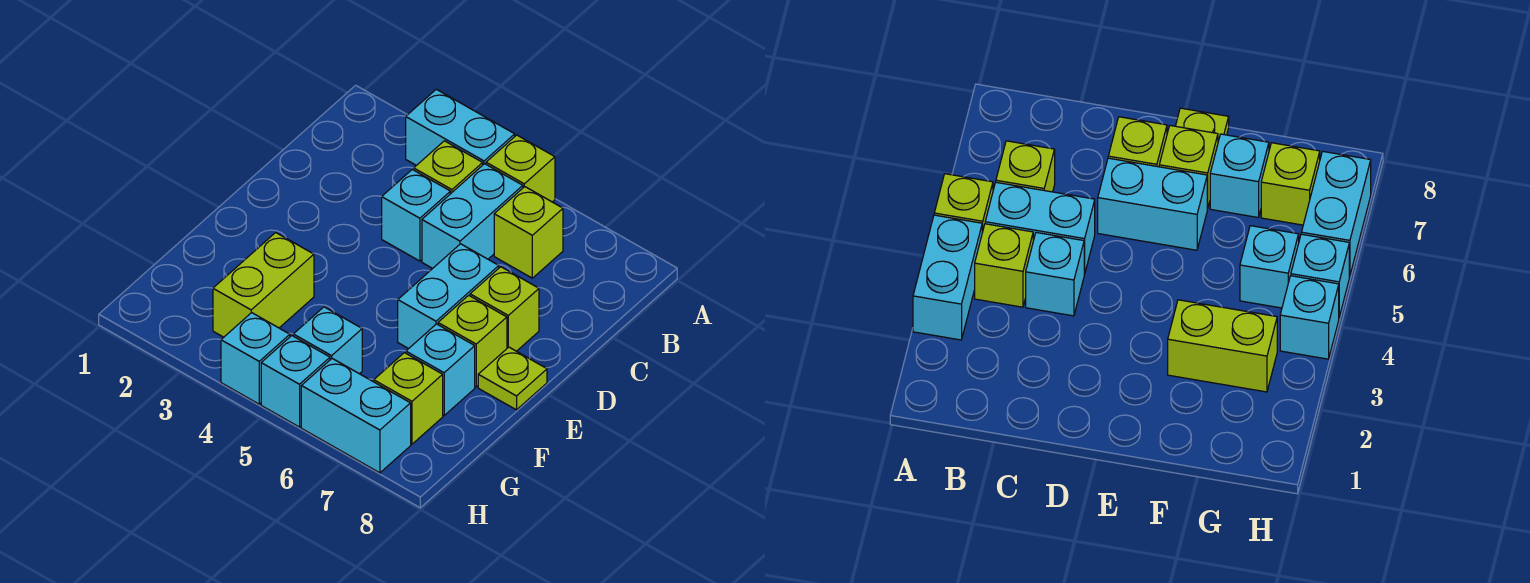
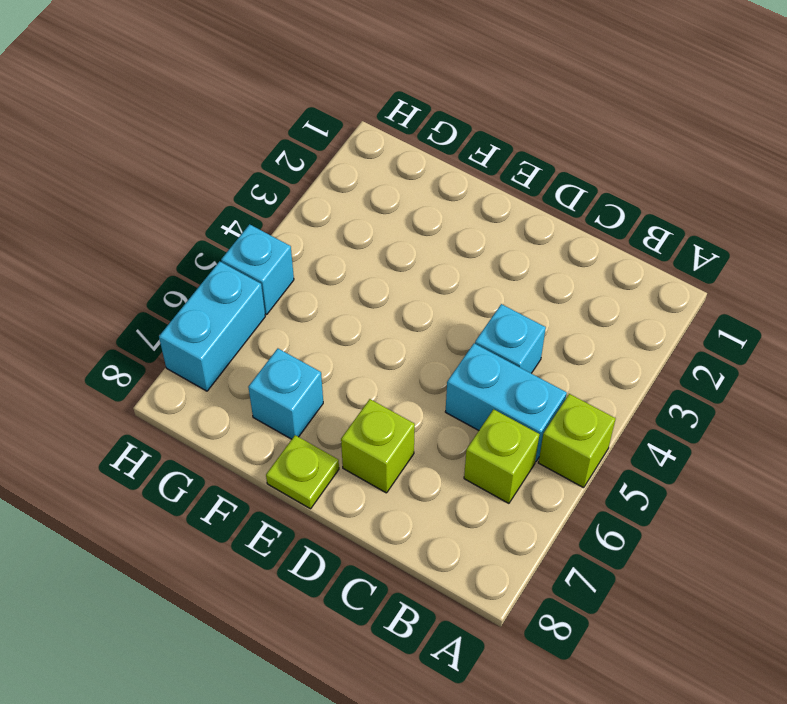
none -> cyan brick A3:A4 level 1
none -> lime brick B4 level 1
none -> cyan brick D6:E6 level 1

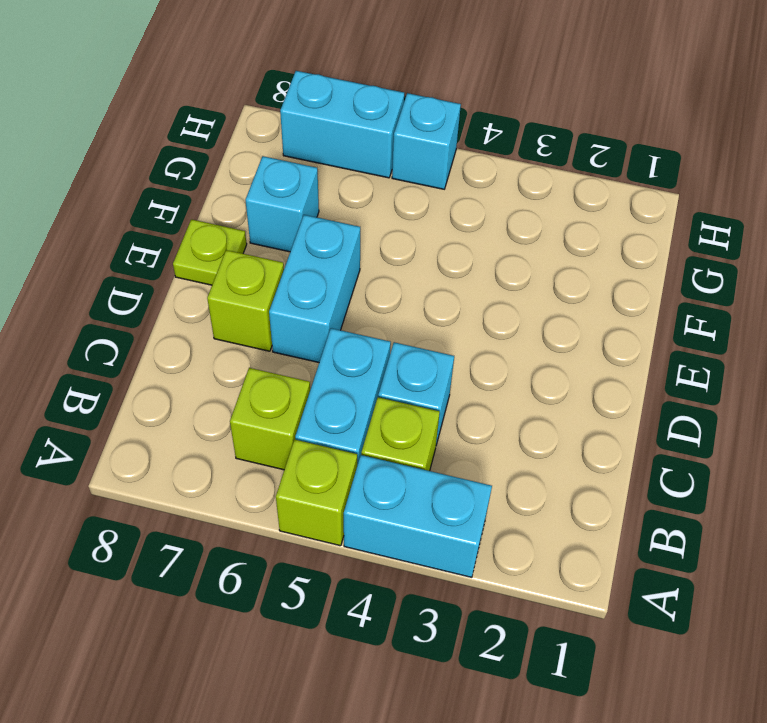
none -> lime brick E7 level 1
none -> lime brick F3:G3 level 1
none -> cyan brick G5 level 1

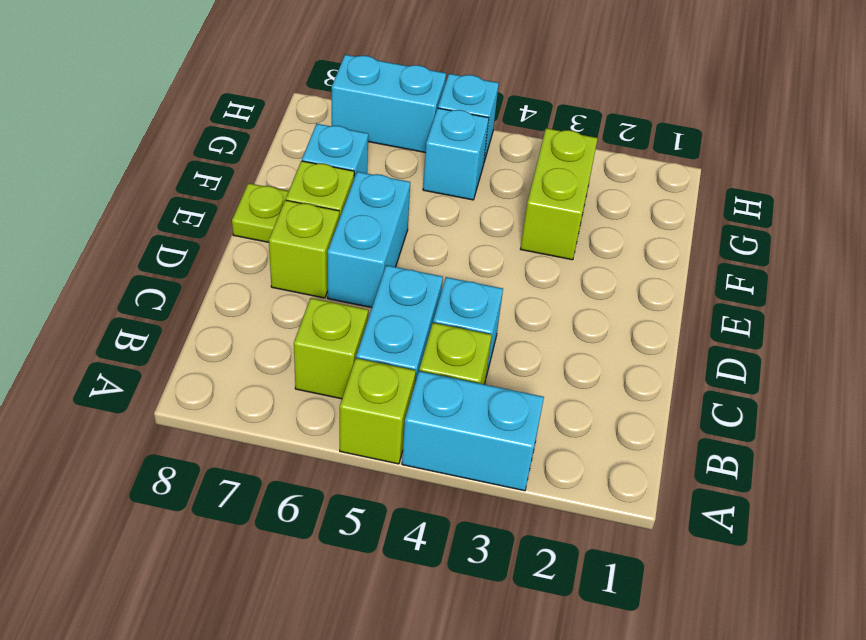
none -> lime brick G7 level 1
none -> cyan brick H4 level 1

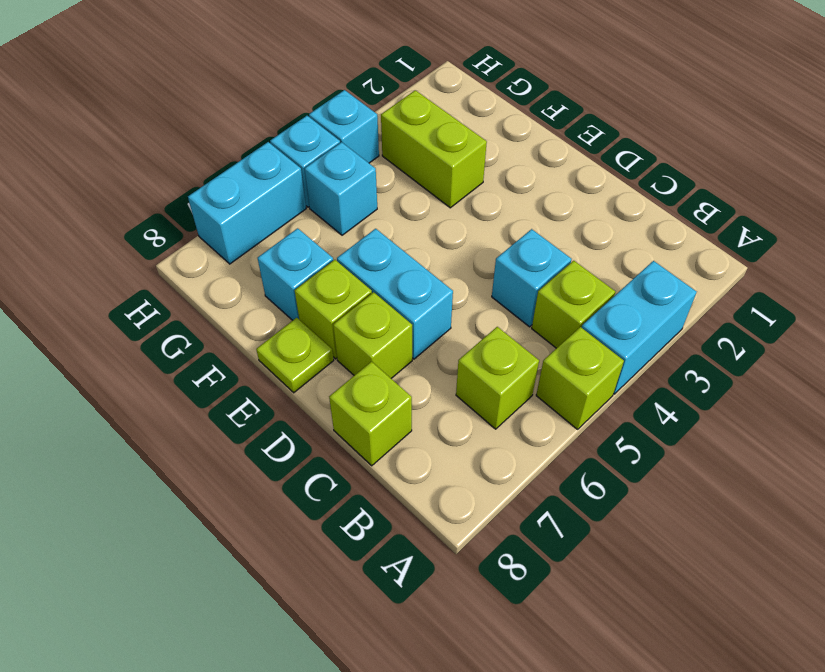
lime brick C8 level 1 -> lime brick G7 level 1
none -> cyan brick B5:C5 level 1

